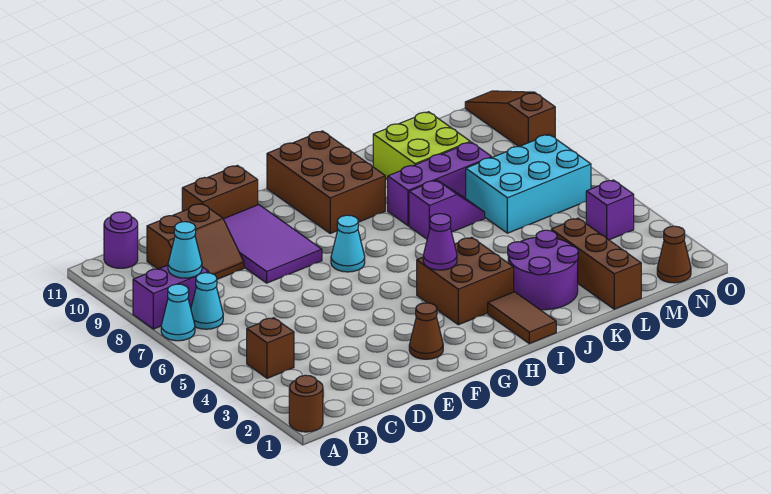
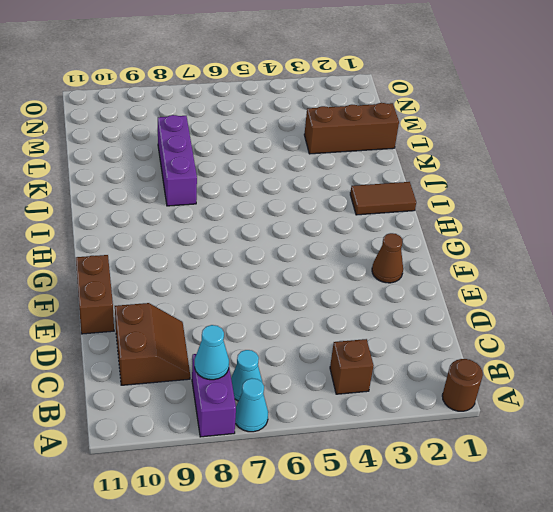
none -> purple round brick B11 level 1
none -> purple tile E8:F10 level 1
none -> cyan cone G7 level 1

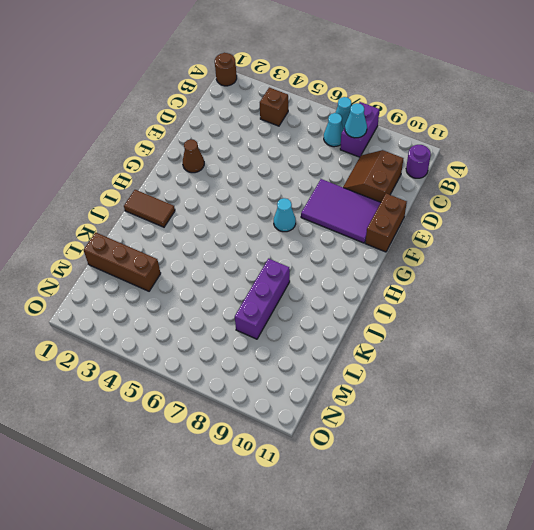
none -> brown brick H3:I4 level 1
none -> brown brick H9:I11 level 1
none -> purple round brick J2:K3 level 1

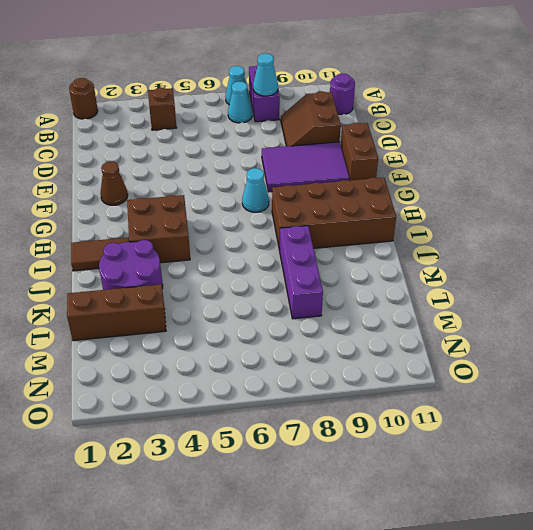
brown brick H8:I11 level 1 -> brown brick H9:I11 level 1
none -> purple slope J7:K7 level 1 top J
none -> lime brick K9:L10 level 1
none -> cyan brick L6:N7 level 1

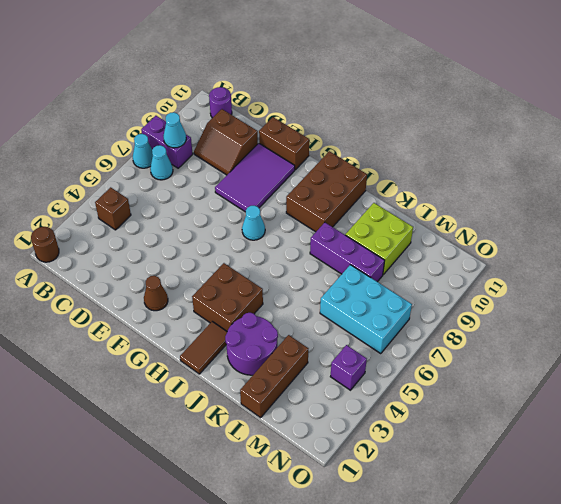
none -> purple slope J7:K7 level 1 top J
none -> brown cone N1 level 1
none -> brown slope O9:O11 level 1 top 9

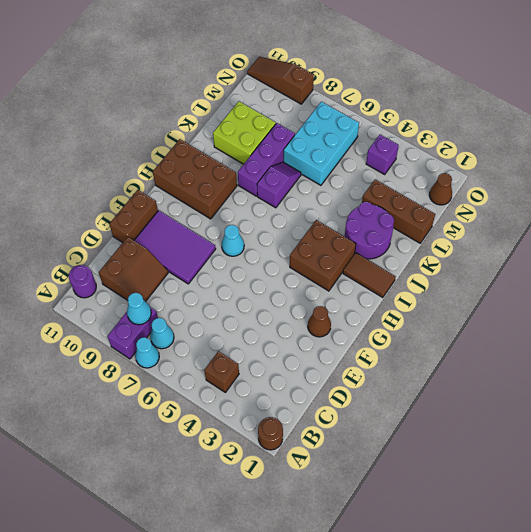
none -> purple cone H4 level 2

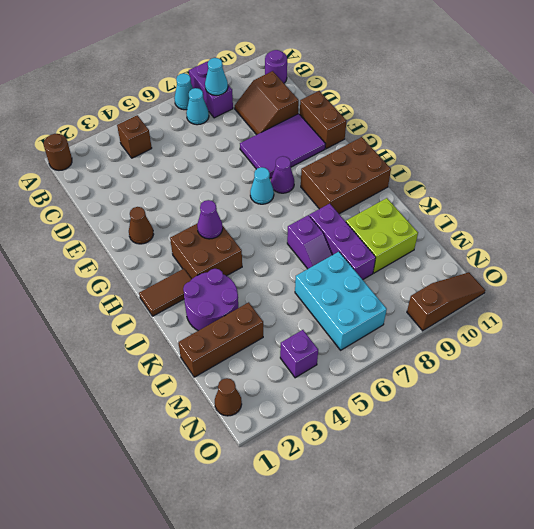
purple cone G8 level 1 -> none

